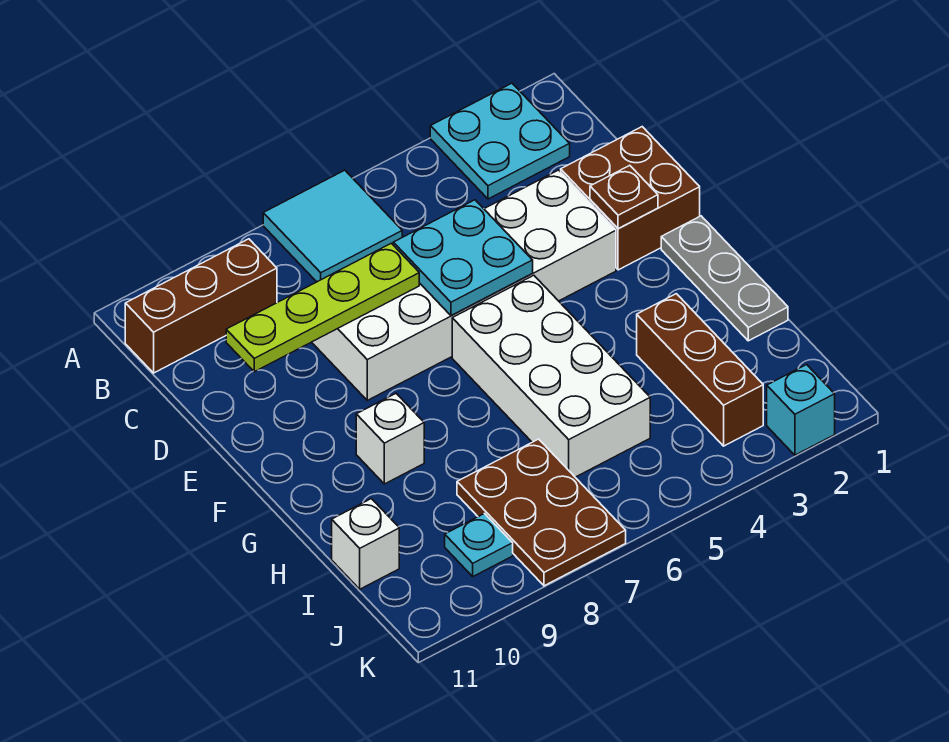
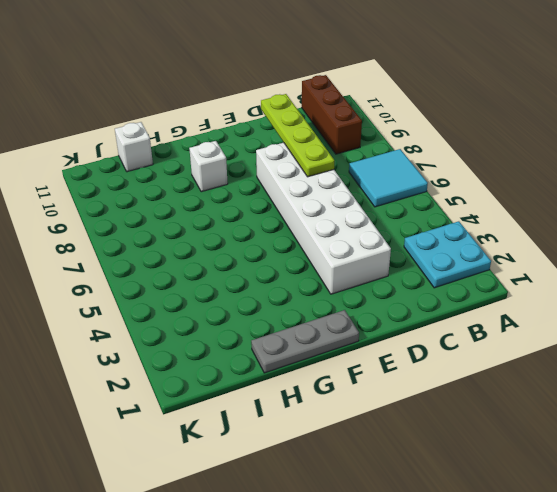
none -> brown brick D1:E2 level 1
none -> white brick F5:I6 level 1
none -> brown brick H3:J3 level 1

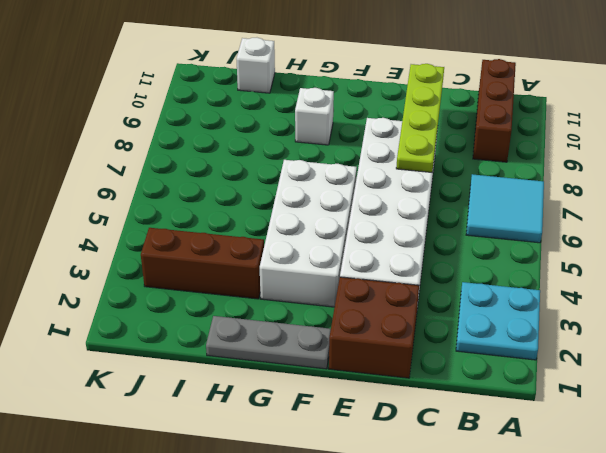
white brick F3:G6 level 1 -> white brick F5:I6 level 1
none -> brown plate I7:K8 level 1
none -> cyan plate J9 level 1
none -> cyan brick K2 level 1

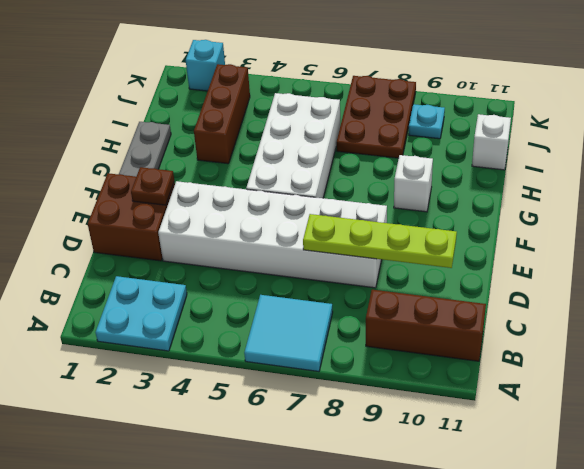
none -> cyan plate D5:E6 level 2

